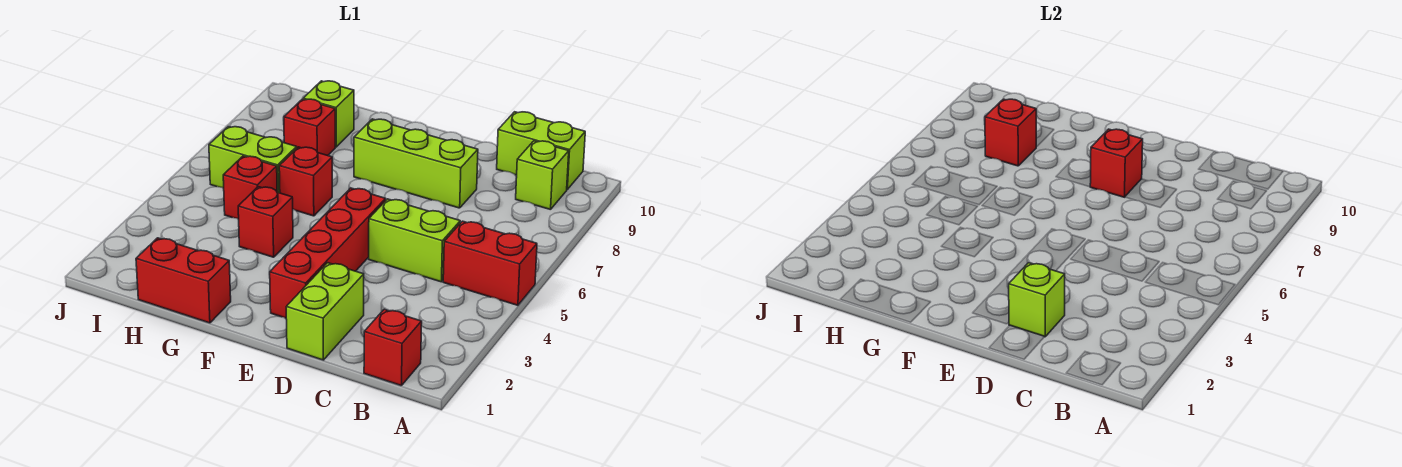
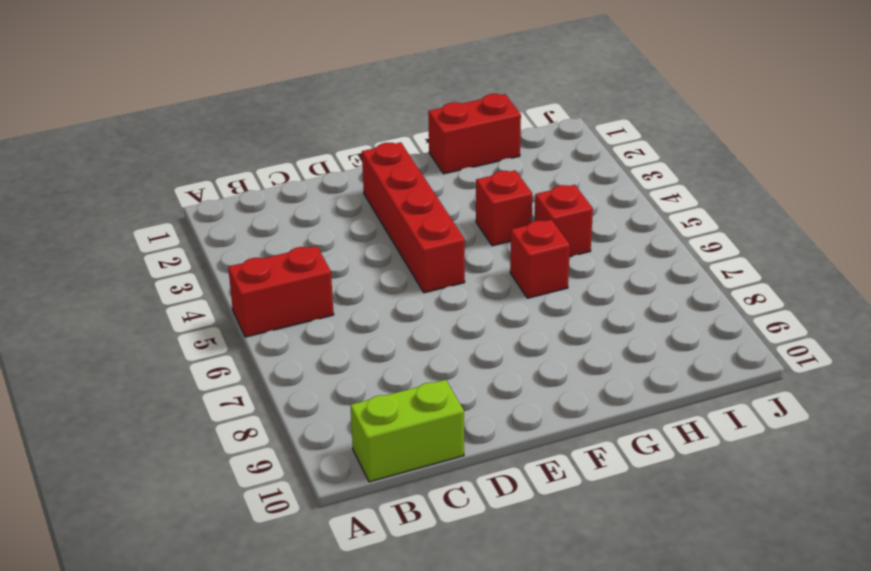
none -> red brick B1 level 1
none -> lime brick B9 level 1
none -> lime brick C5:D5 level 1

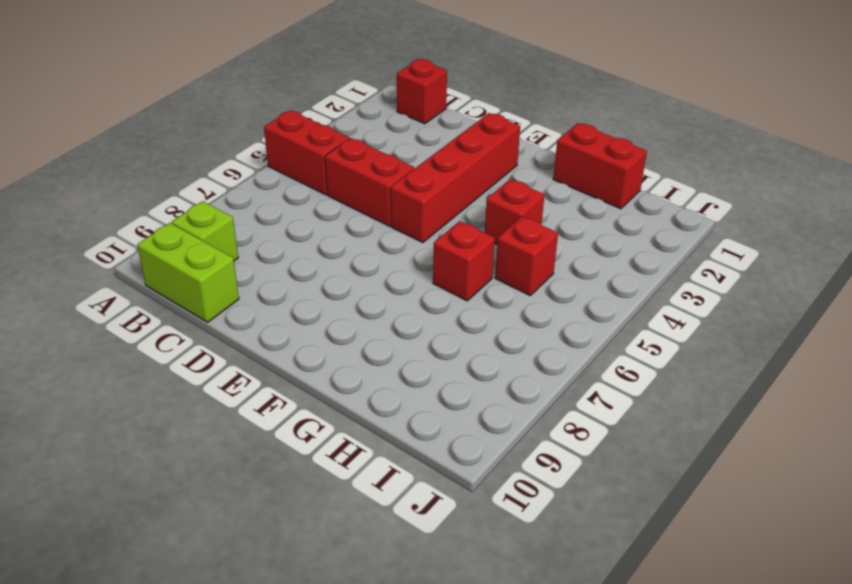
red brick C5:D5 level 1 -> lime brick C5:D5 level 1
none -> lime brick D1:D2 level 1
none -> lime brick D8:F8 level 1
none -> lime brick H6:I6 level 1

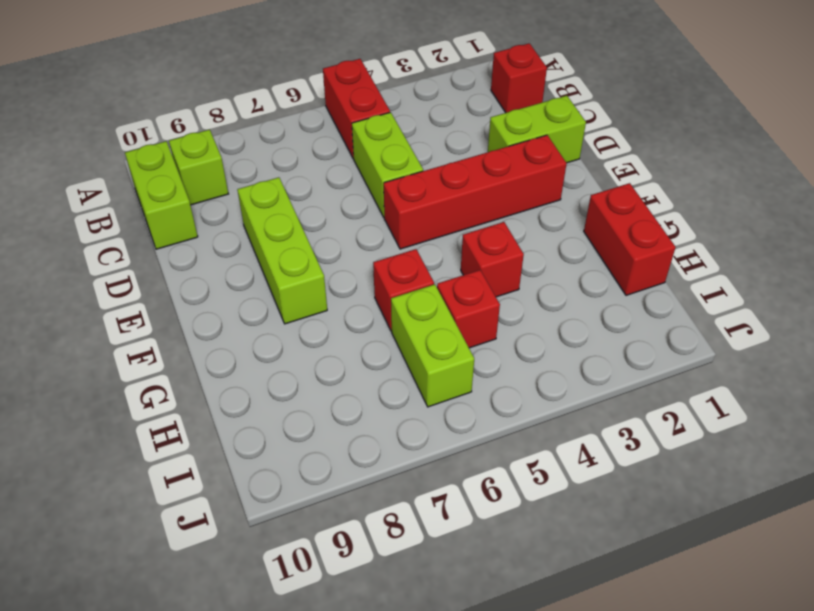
none -> red brick H8 level 1
none -> lime brick H9 level 1
none -> lime brick D2 level 2

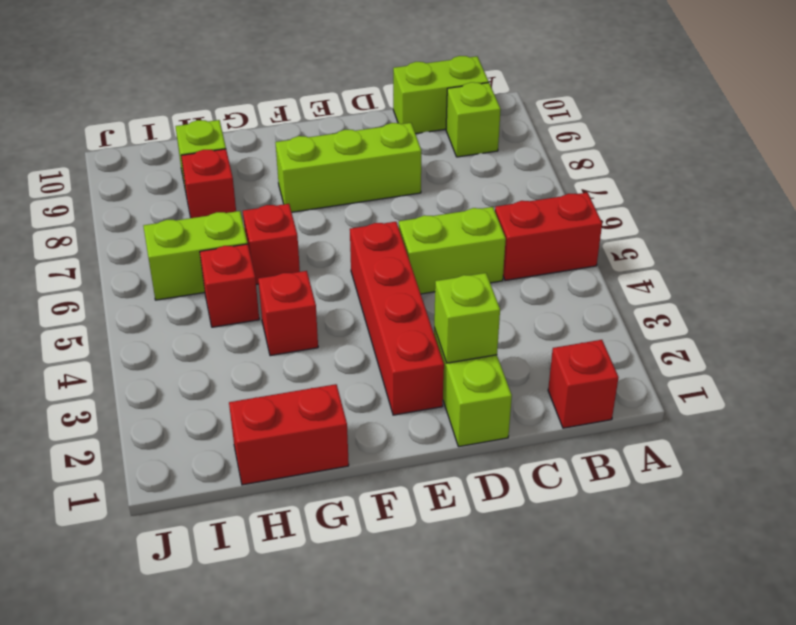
none -> red brick E8 level 2
none -> red brick H8 level 2

